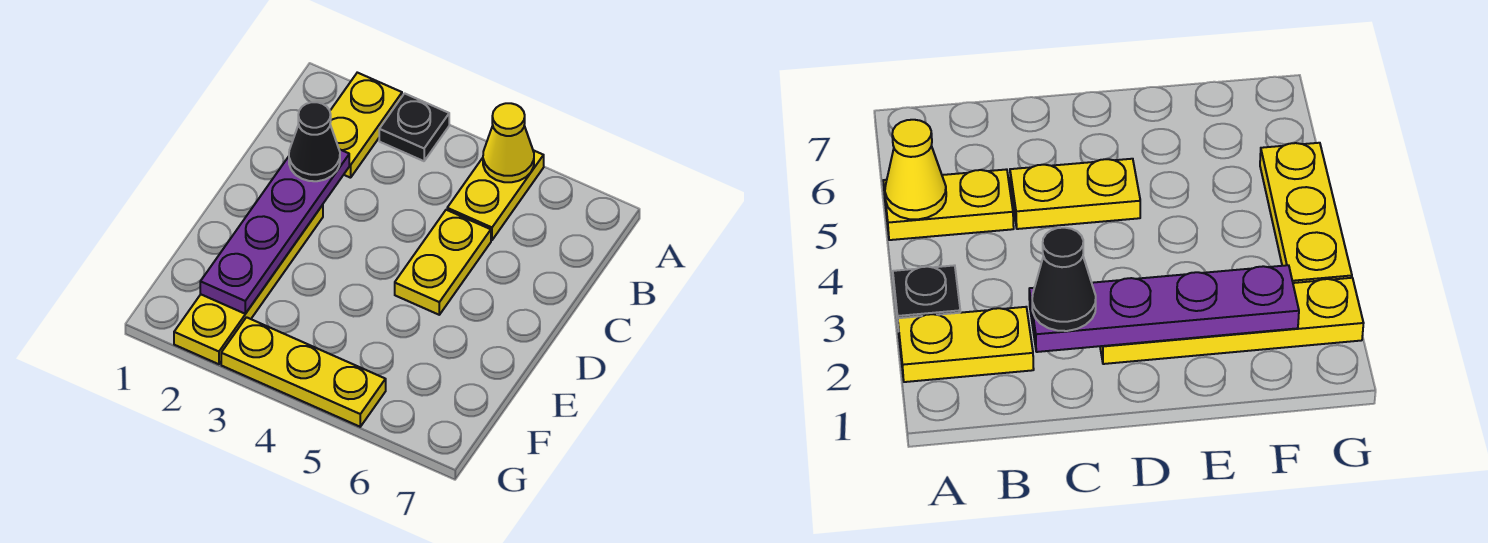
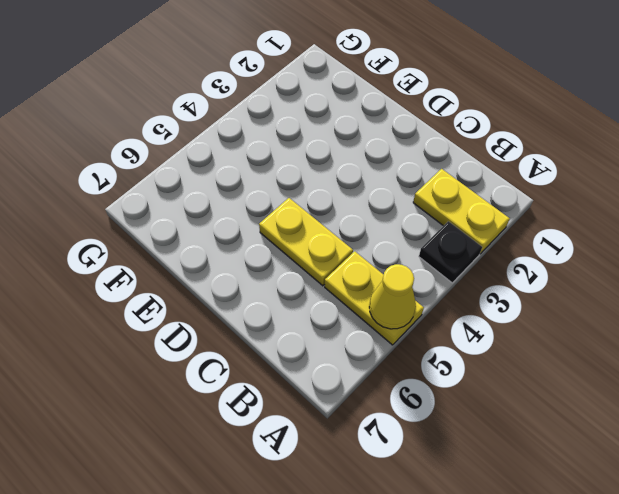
none -> yellow plate D2:G2 level 1
none -> yellow plate G3:G5 level 1

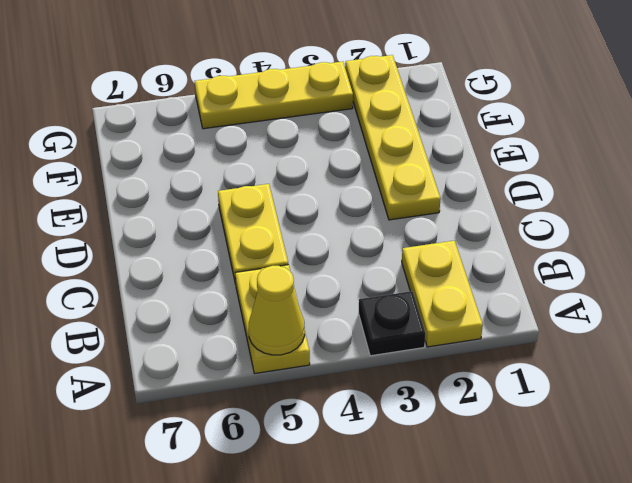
none -> purple plate C2:F2 level 2
none -> black cone C2 level 3

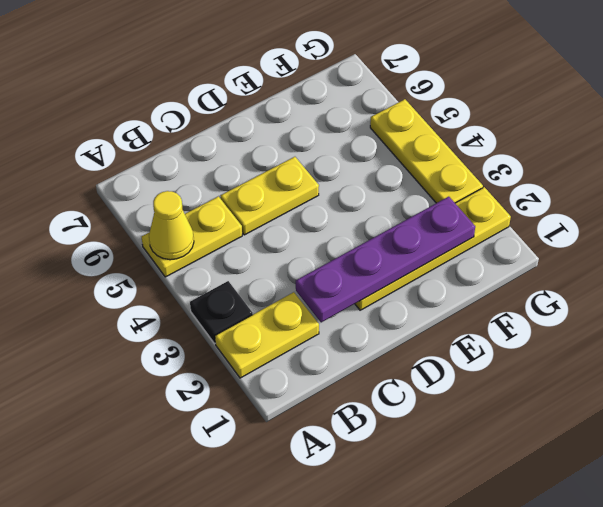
none -> black cone C2 level 3

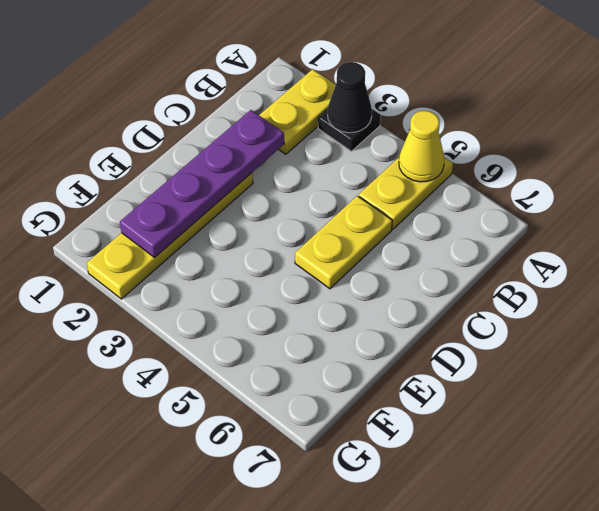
black cone A3 level 2 -> black cone C2 level 3
none -> yellow plate G3:G5 level 1

